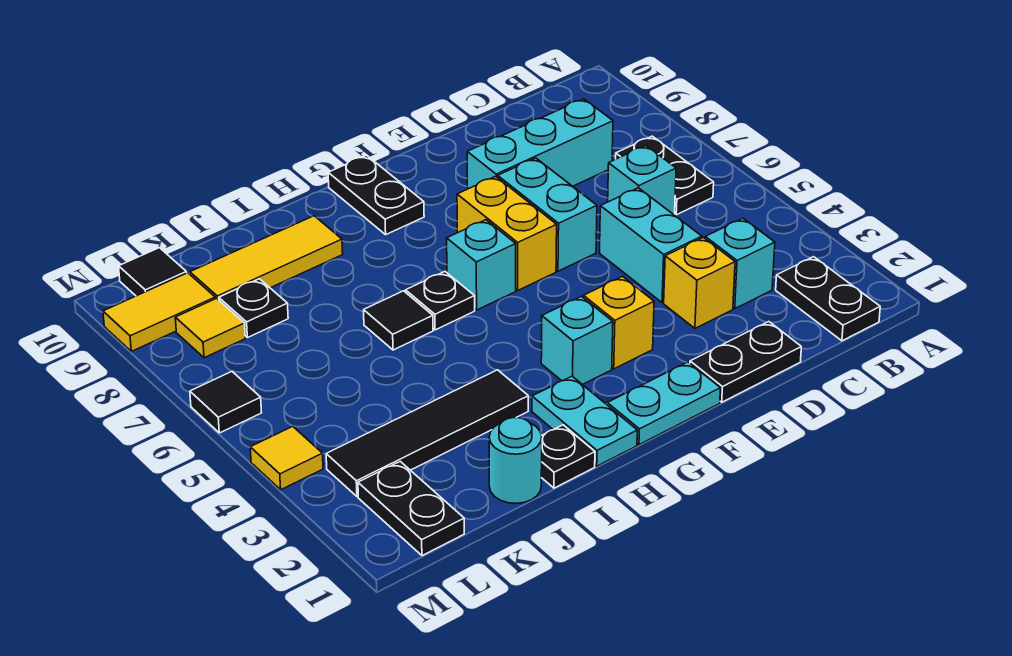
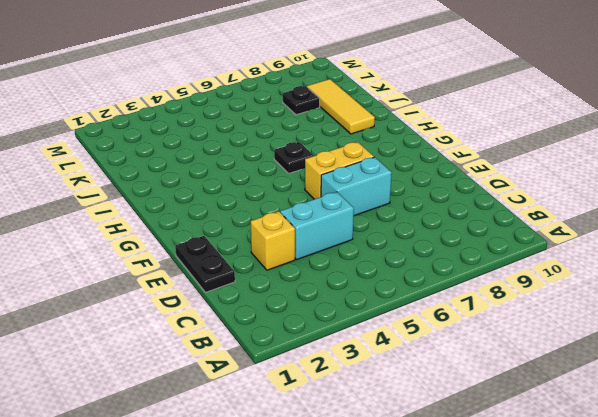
none -> black plate B1:B2 level 1
none -> black plate B6:B7 level 1
none -> cyan brick C3 level 1

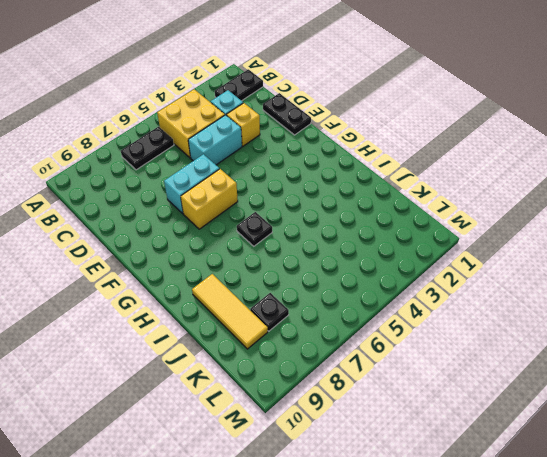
yellow brick B4:C5 level 1 -> none
none -> cyan brick C6 level 1
none -> cyan brick C8:E8 level 1
none -> cyan plate F1:G1 level 1

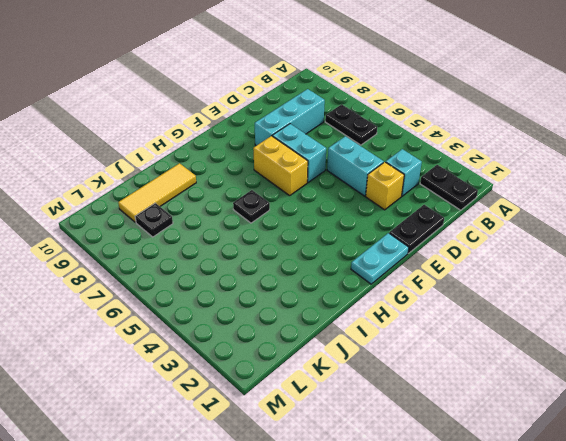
none -> cyan brick C6 level 1
none -> yellow brick F3 level 1
none -> cyan brick G3 level 1

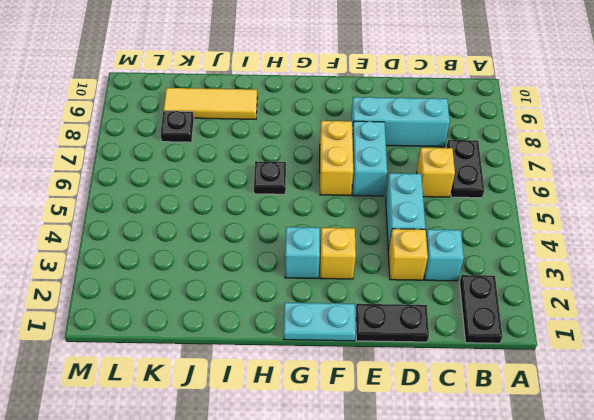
yellow brick C6 level 1 -> cyan brick C6 level 1
none -> cyan brick G6 level 1
none -> black plate G9:G10 level 1
none -> cyan plate H1:H2 level 1

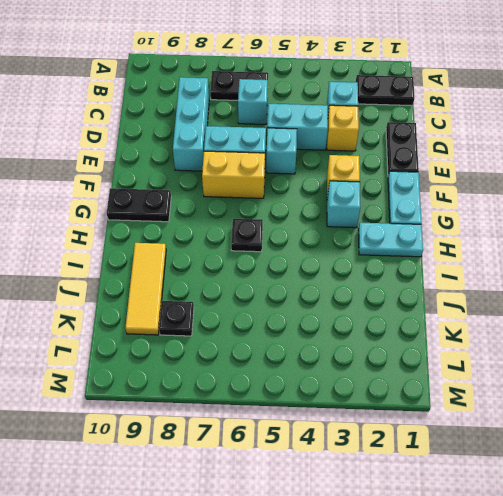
cyan brick E5 level 1 -> cyan brick G6 level 1
none -> black plate I1 level 1
none -> black tile I3:L3 level 1
none -> black tile I6 level 1

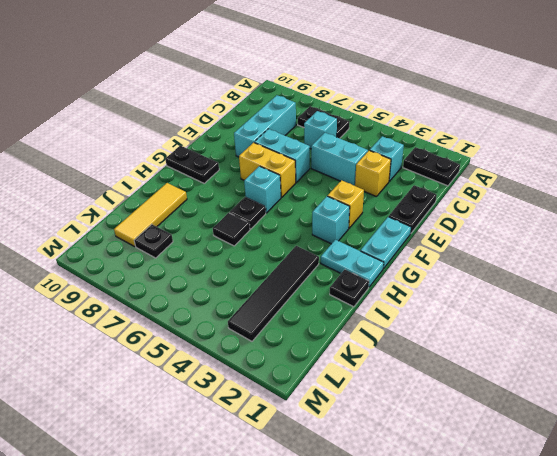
none -> cyan round brick J1 level 1
none -> black plate L1:L2 level 1
none -> yellow tile L8 level 1

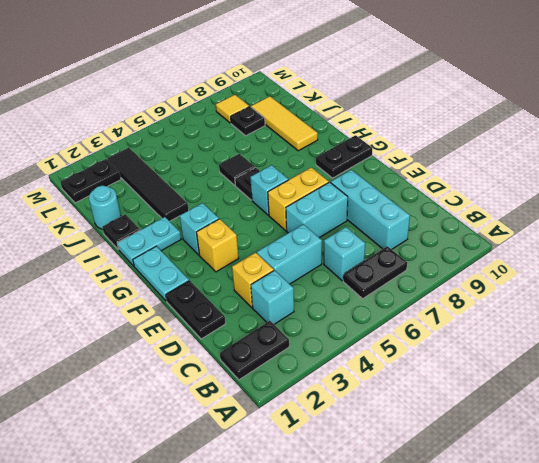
none -> yellow tile L9:M9 level 1
none -> black tile L10 level 1
none -> yellow tile M4 level 1

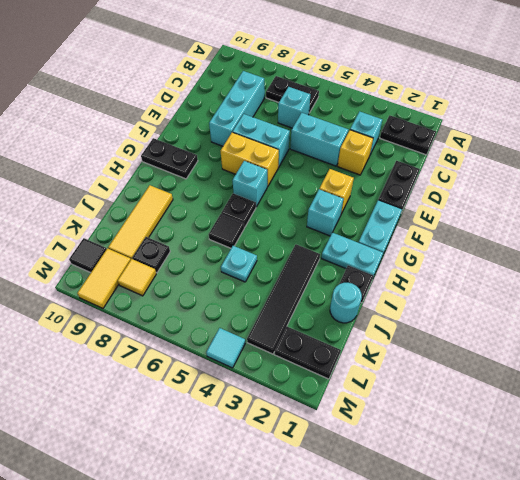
cyan plate J5 level 1 -> none
cyan tile M4 level 1 -> yellow tile M4 level 1
none -> black tile M6 level 1

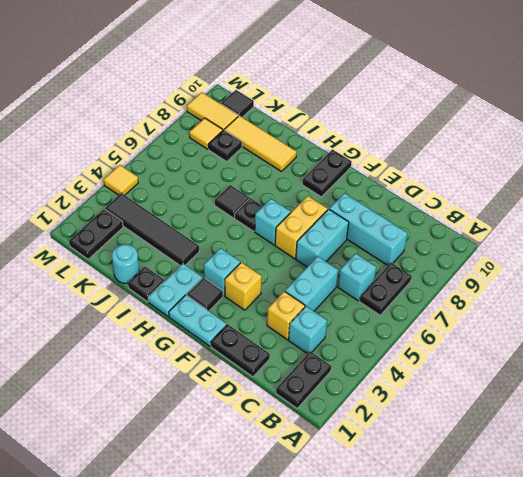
black tile G2 level 1 -> black tile M6 level 1

